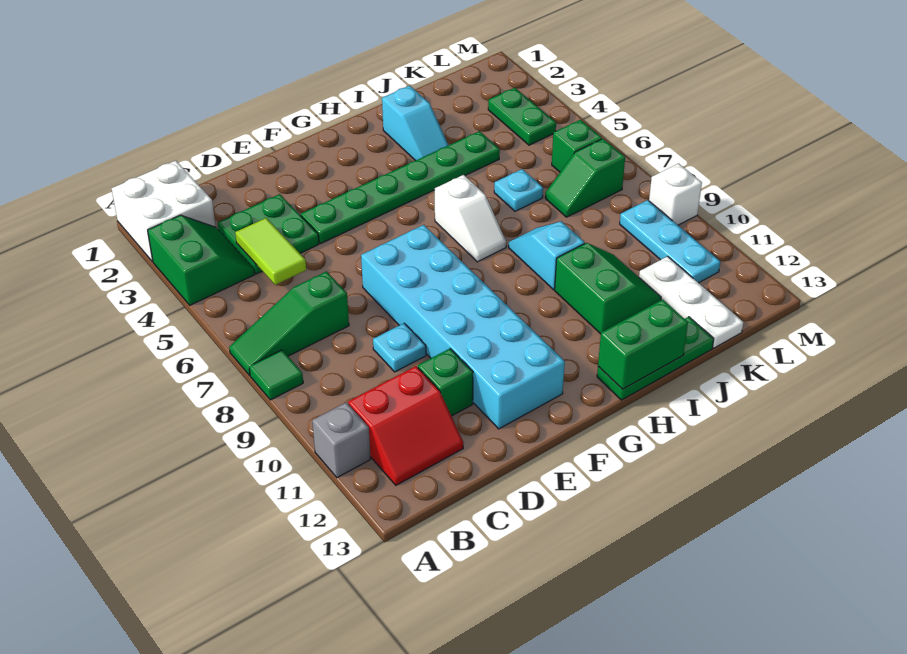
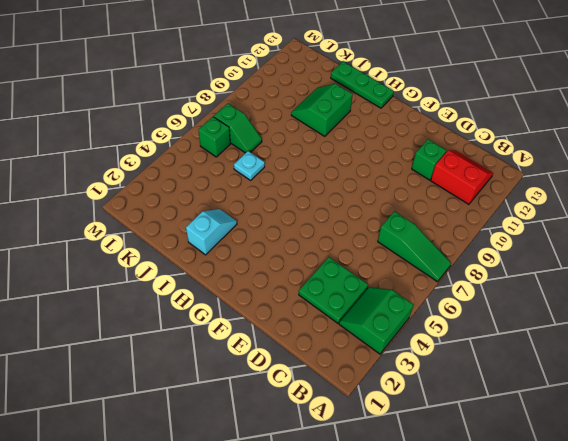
none -> white brick A1:B2 level 1
none -> green tile A8 level 1
none -> grey brick A11 level 1

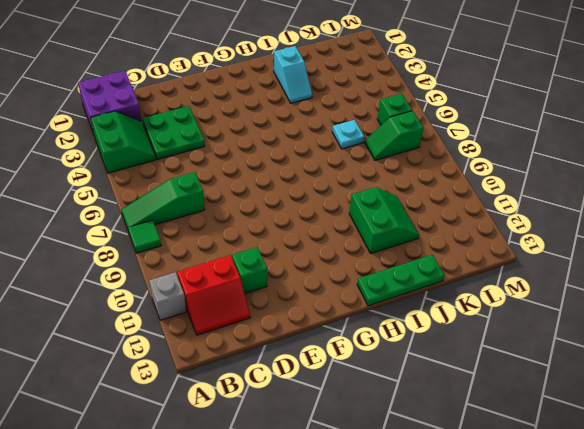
purple brick A1:B2 level 1 -> white brick A1:B2 level 1
none -> cyan plate D9 level 1
none -> green plate E4:J4 level 1
none -> cyan brick E7:F12 level 1

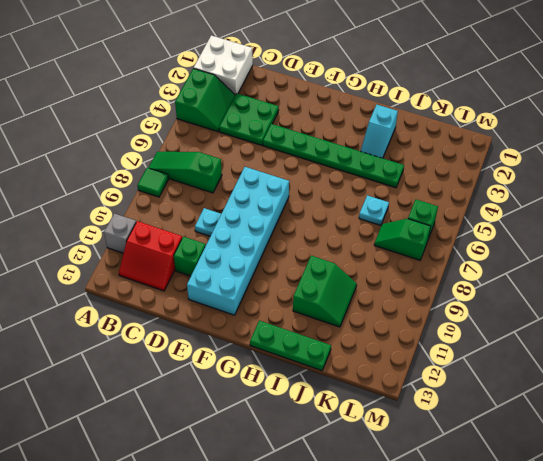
none -> white slope H6:H7 level 1 top 6
none -> cyan slope I8:I9 level 1 top 9
none -> white plate K11:K13 level 1

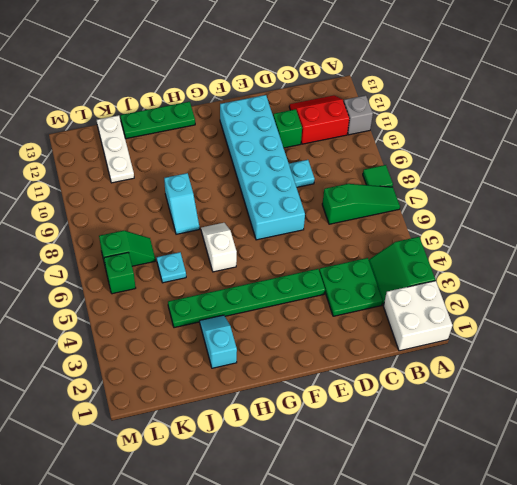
none -> green slope I10:J11 level 1 top I
none -> green plate L3:L4 level 1
none -> cyan plate L9:L11 level 1

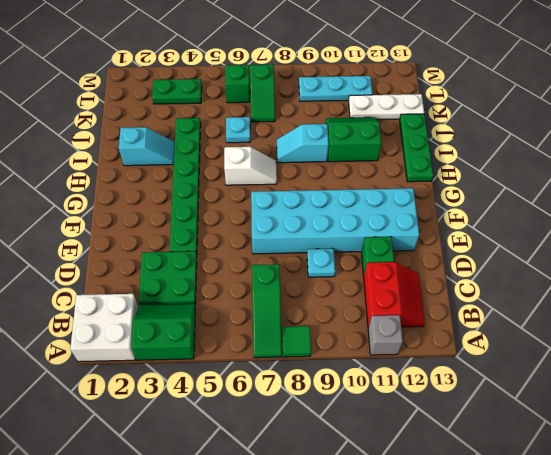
none -> white brick M9 level 1
none -> lime tile C4:C5 level 2
none -> green brick H13:I13 level 2

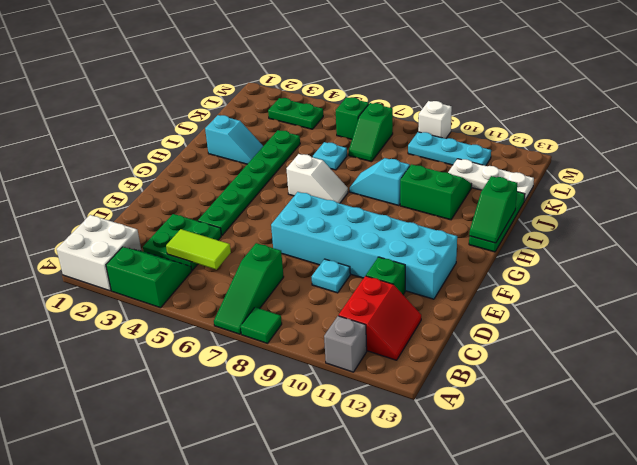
green slope H13:I13 level 2 top I -> green brick H13:I13 level 2

